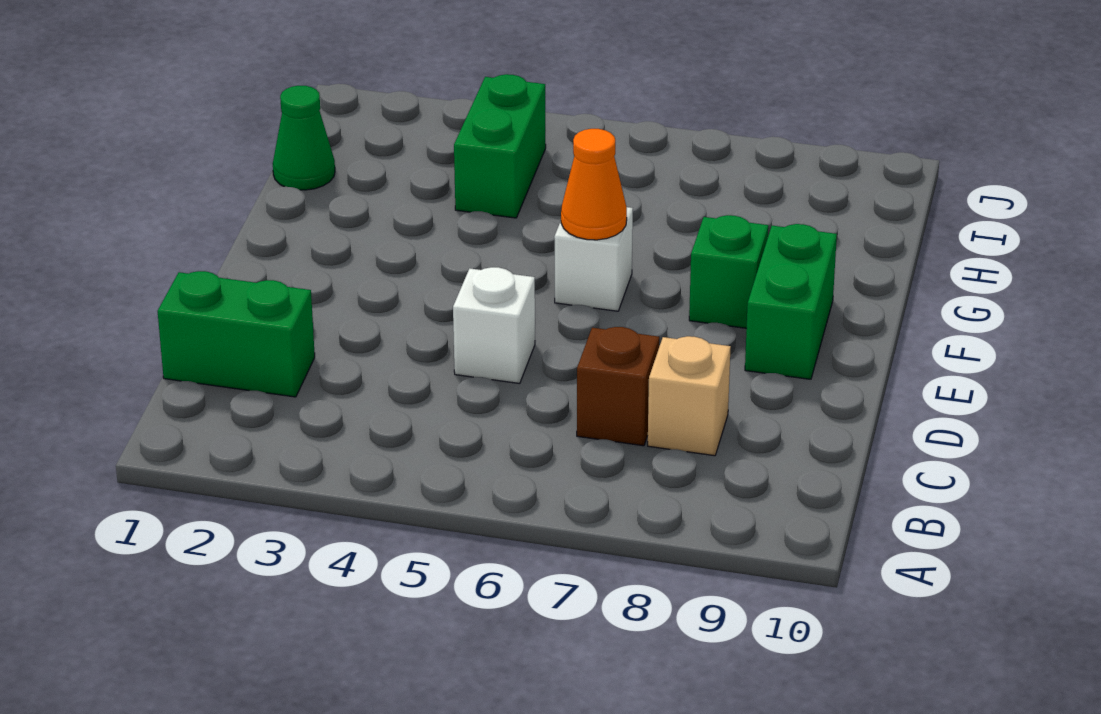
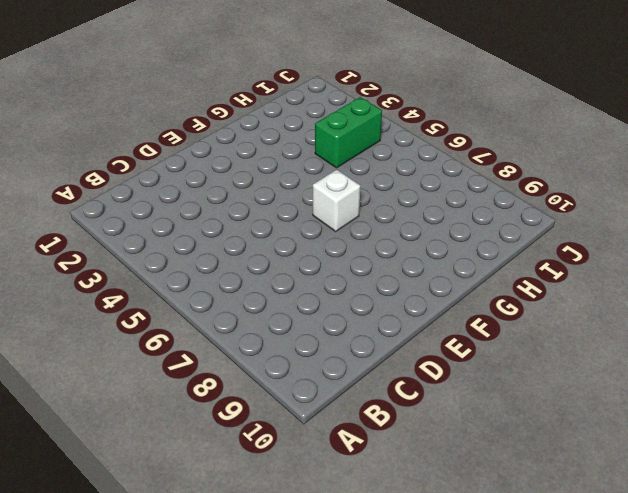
none -> green brick C1:C2 level 1
none -> brown brick C7 level 1

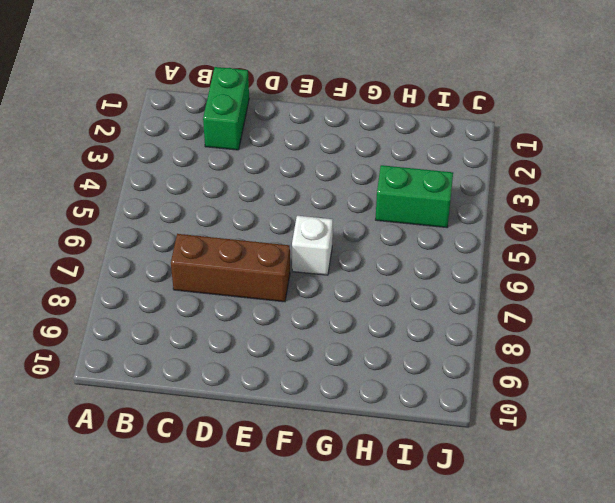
brown brick C7:E7 level 1 -> brown brick C7 level 1
none -> tan brick C8 level 1
none -> white brick D5 level 1

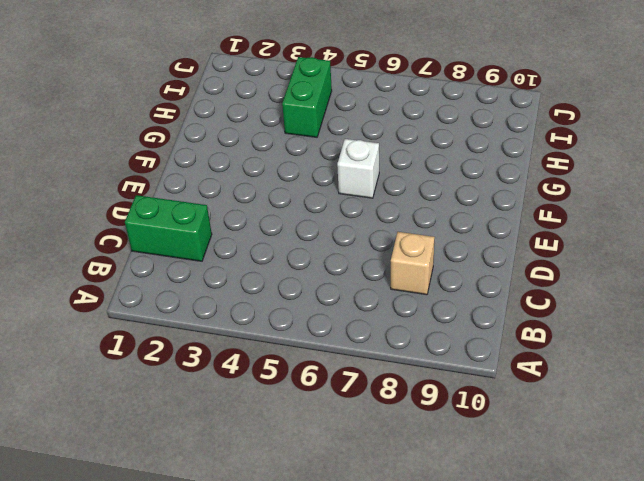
none -> brown brick C7 level 1
none -> white brick D5 level 1

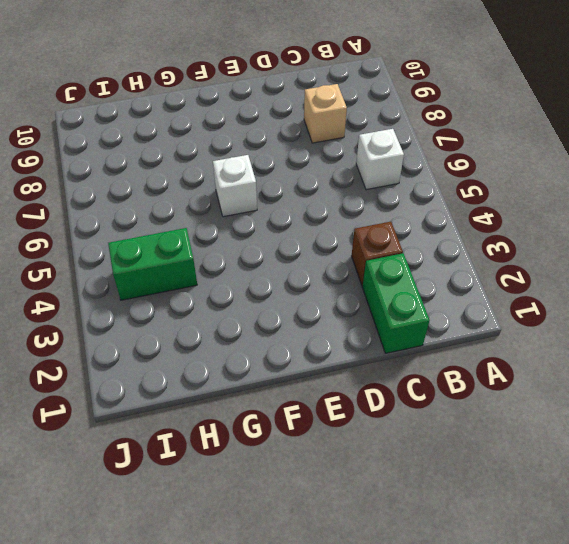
white brick B6 level 1 -> white brick D5 level 1
brown brick C3 level 1 -> brown brick C7 level 1
none -> green brick E9:F9 level 1
none -> green brick F8 level 1

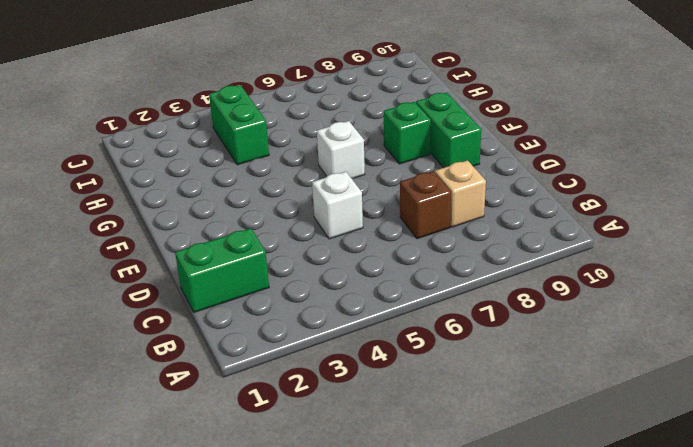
none -> green cone H1 level 1
none -> orange cone F6 level 2

